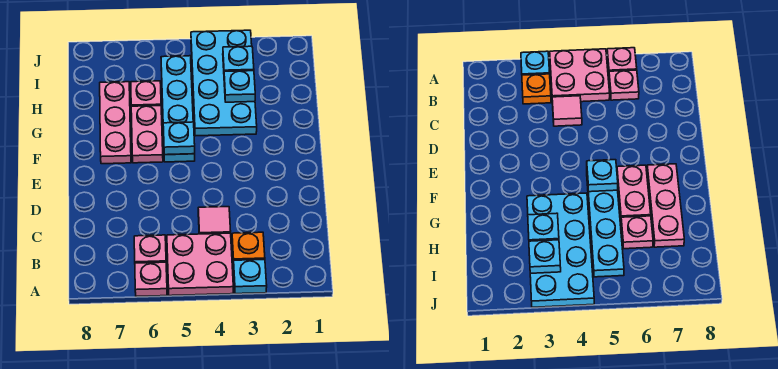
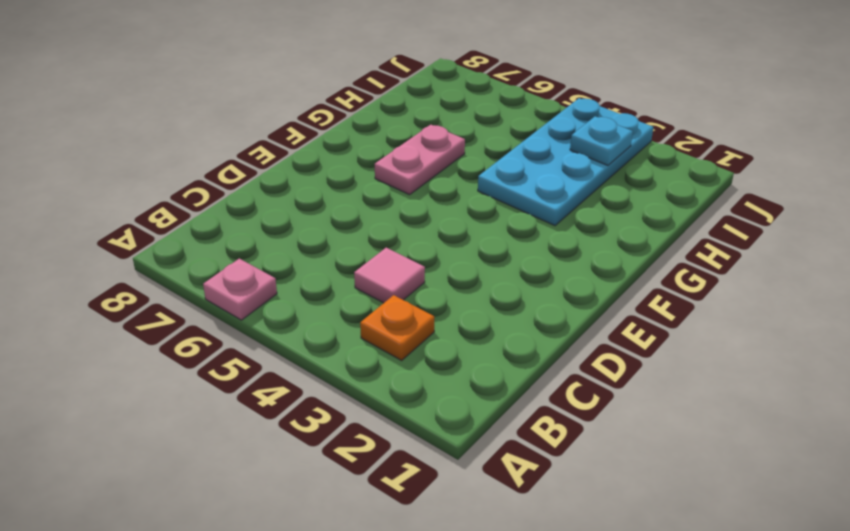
none -> cyan plate A3 level 1
none -> pink plate A4:B5 level 1
none -> pink plate B6 level 1

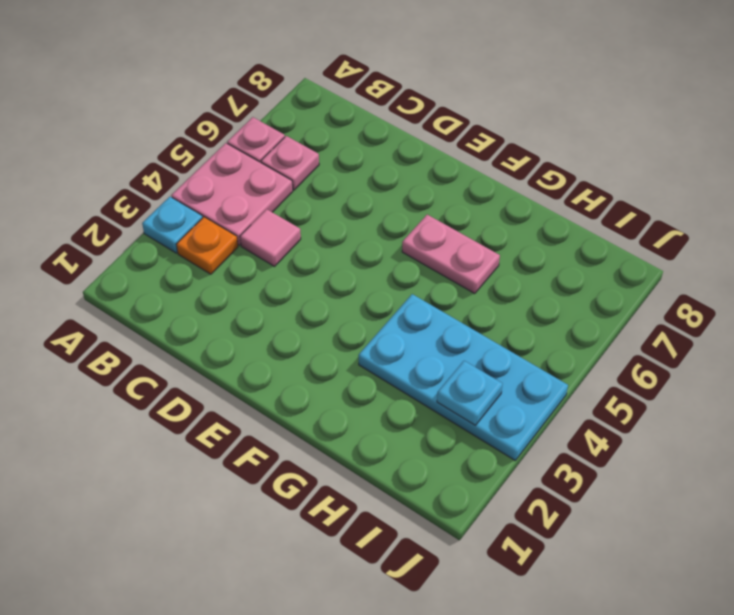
none -> cyan plate F5:I5 level 1
none -> pink plate F7:H7 level 1
none -> pink plate H6 level 1

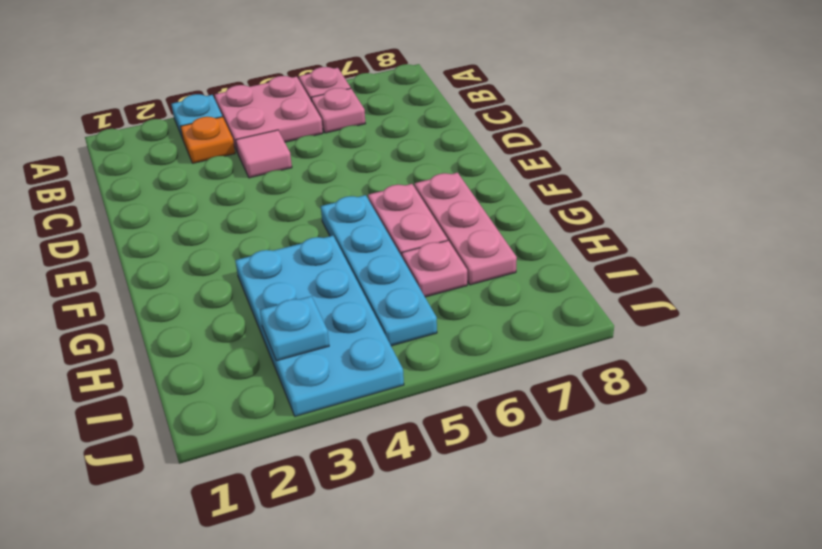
none -> cyan plate F5 level 2
none -> cyan plate H3 level 2

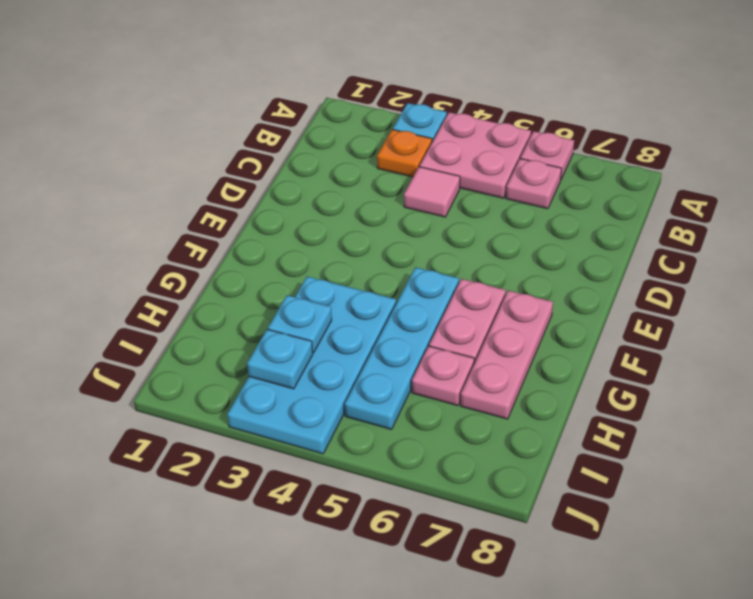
none -> cyan plate F5 level 2

